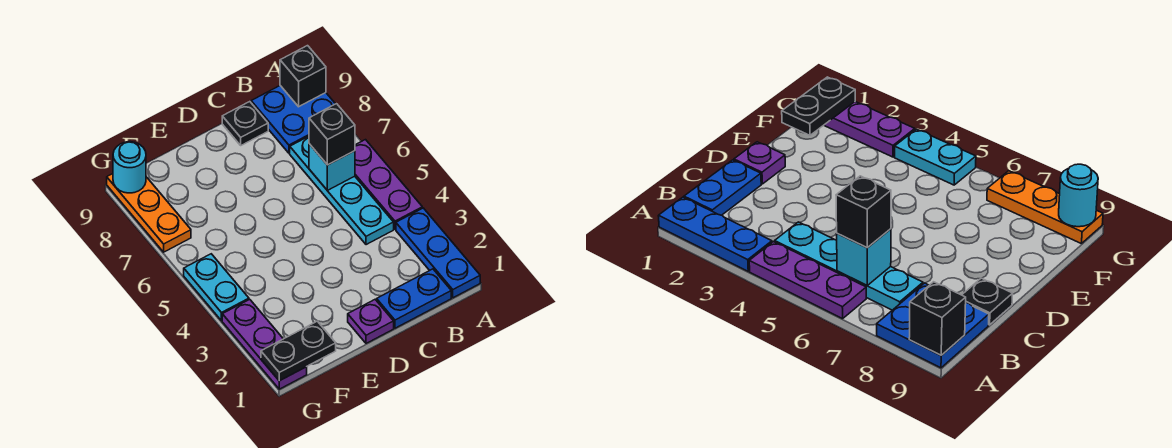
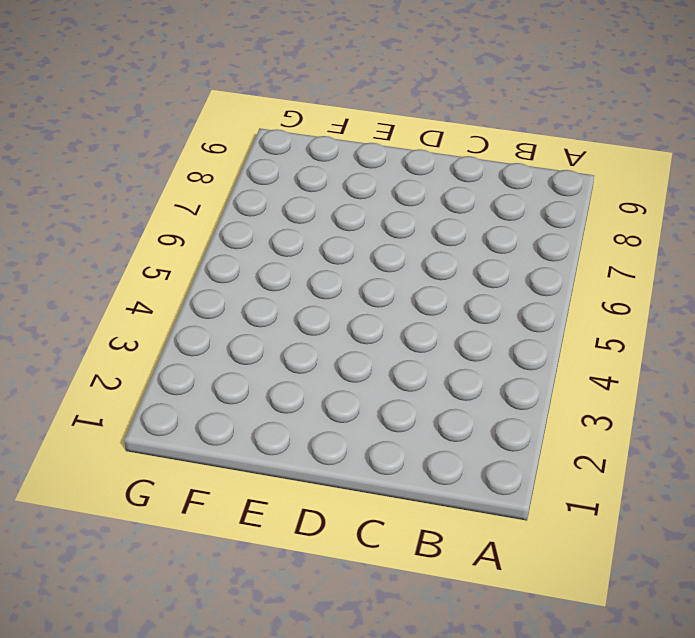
none -> blue plate A1:A3 level 1
none -> purple plate A4:A6 level 1
none -> blue plate A8:B9 level 1

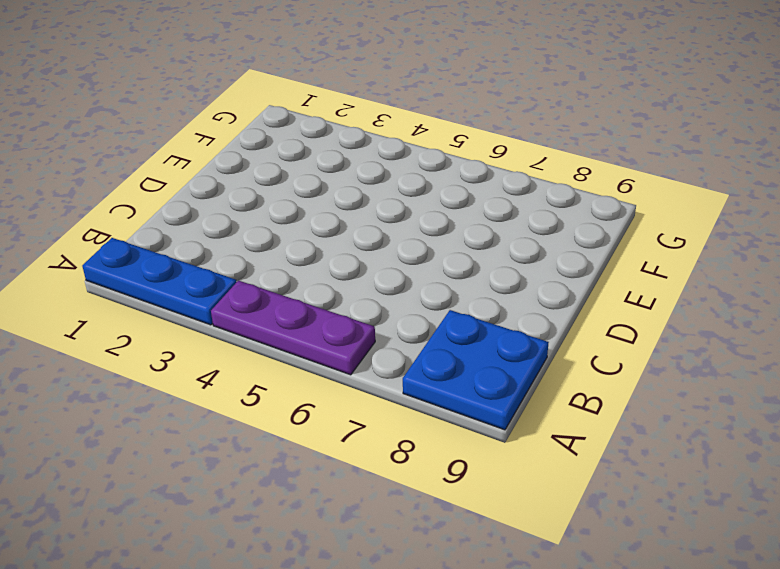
none -> blue plate B1:C1 level 1
none -> cyan plate B4:B7 level 1
none -> black plate C9 level 1

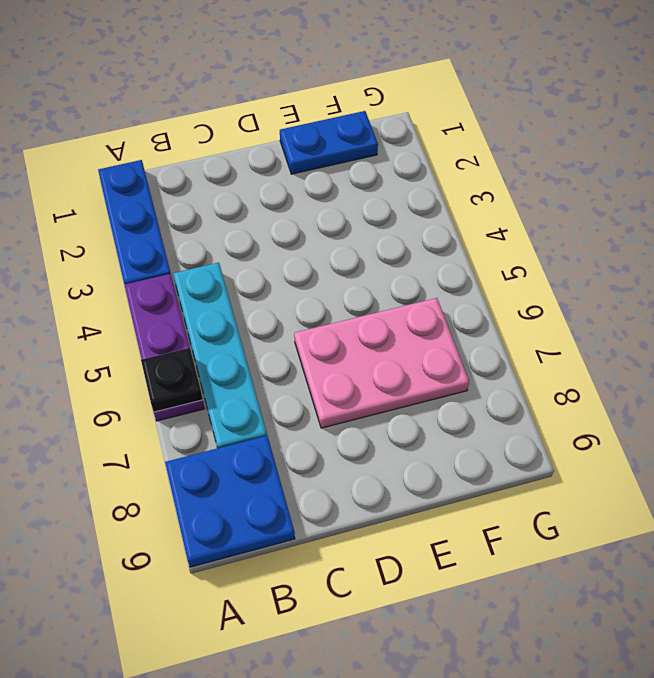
black plate A6 level 2 -> black plate C9 level 1
pink plate D6:F7 level 1 -> none
blue plate E1:F1 level 1 -> blue plate B1:C1 level 1
none -> purple plate D1 level 1
none -> purple plate G1:G3 level 1
none -> cyan plate G4:G5 level 1

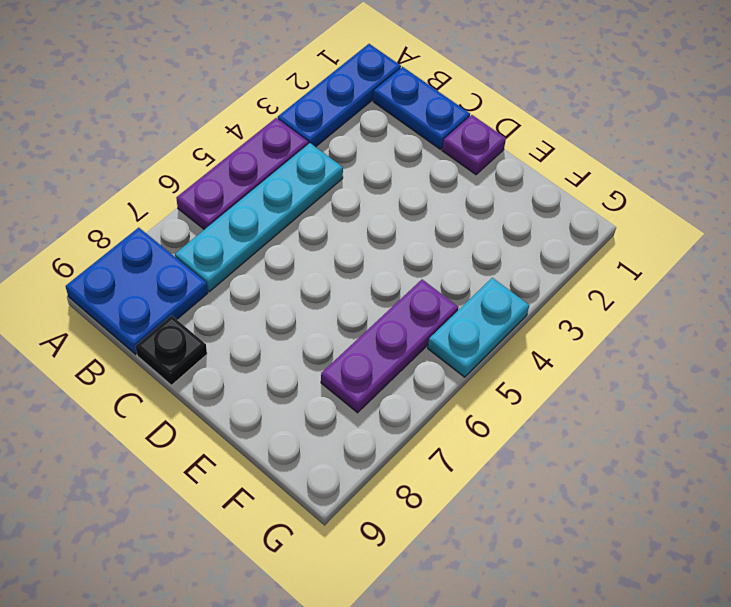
purple plate F5:F7 level 1 -> purple plate G1:G3 level 1
none -> orange plate G7:G9 level 1
none -> black brick A9 level 2
none -> cyan brick B6 level 2

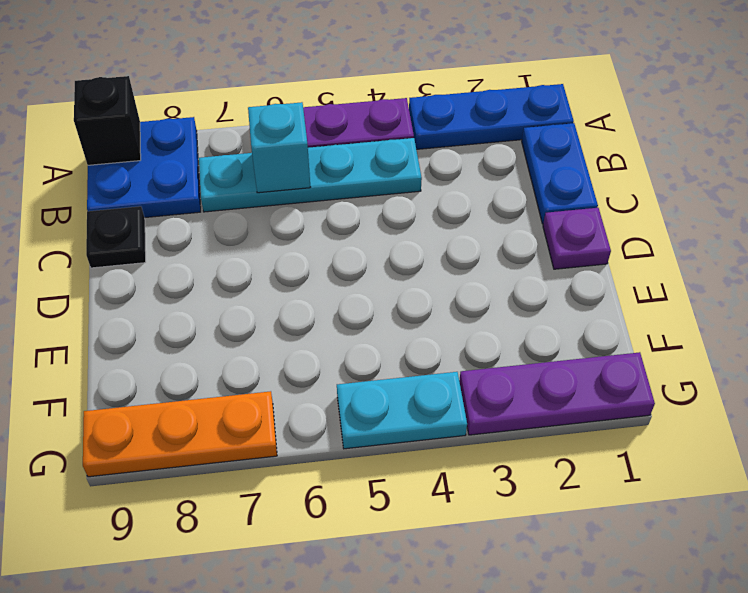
none -> black plate F1:G1 level 2
none -> cyan round brick G9 level 2
none -> black brick B6 level 3

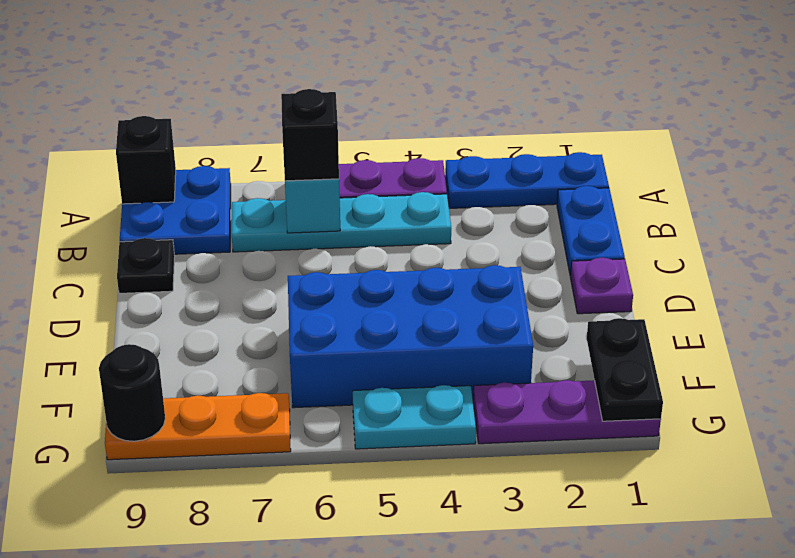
blue brick E3:F6 level 1 -> none
black round brick G9 level 2 -> cyan round brick G9 level 2

